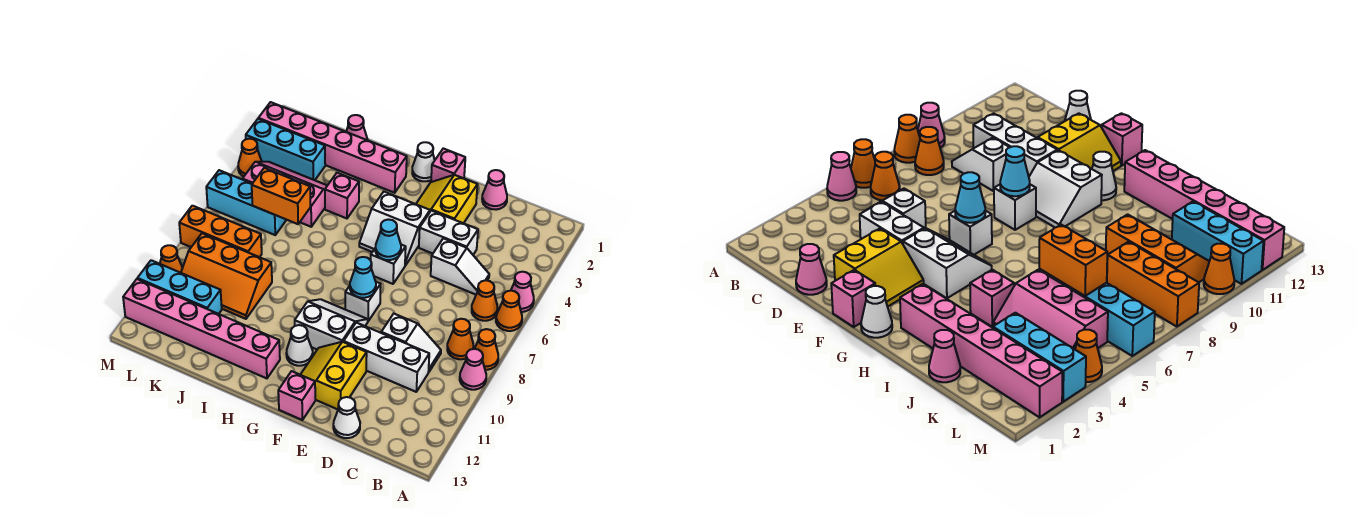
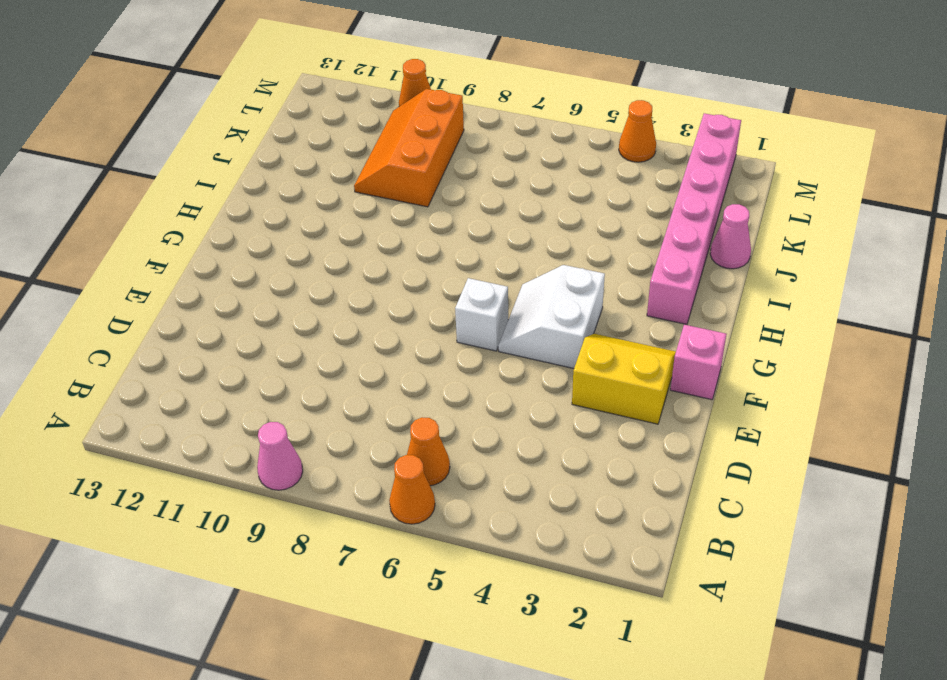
none -> pink cone A5 level 1
none -> orange cone A8 level 1
none -> orange cone B8 level 1
none -> white slope C5:D5 level 1 top D

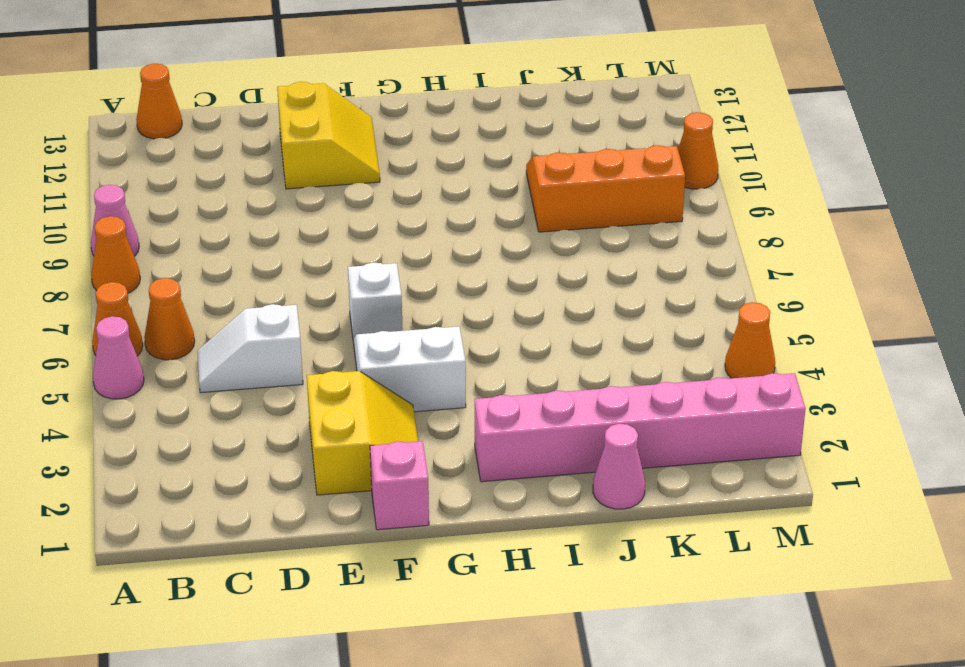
orange cone B13 level 1 -> orange cone B8 level 1
none -> white slope C9:D9 level 1 top D
none -> white brick C10:E10 level 1
none -> pink cone D1 level 1
none -> white brick D4:E4 level 1

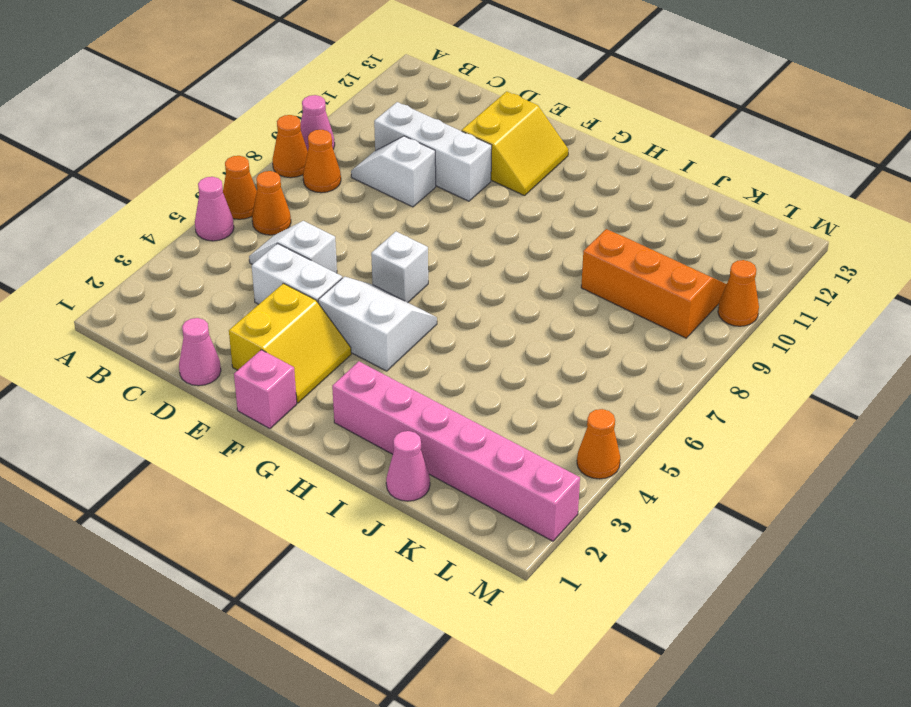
none -> white cone D13 level 1
none -> white brick F8 level 1
none -> white slope F9:G10 level 1 top 10
none -> pink brick F13 level 1

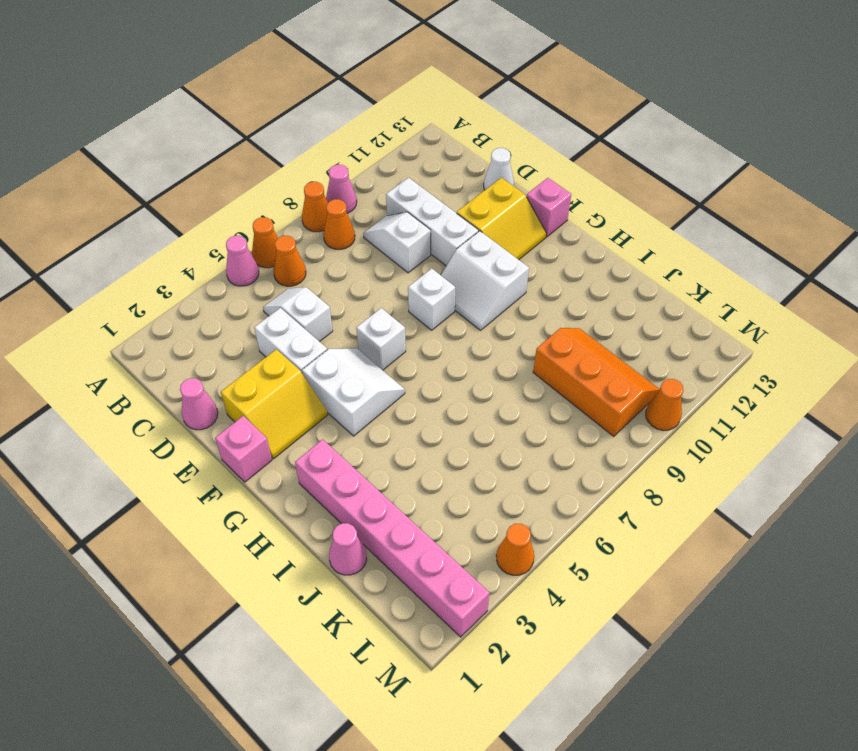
none -> white cone G1 level 1
none -> white cone G11 level 1
none -> pink brick H12:M12 level 1
none -> pink brick I4 level 1

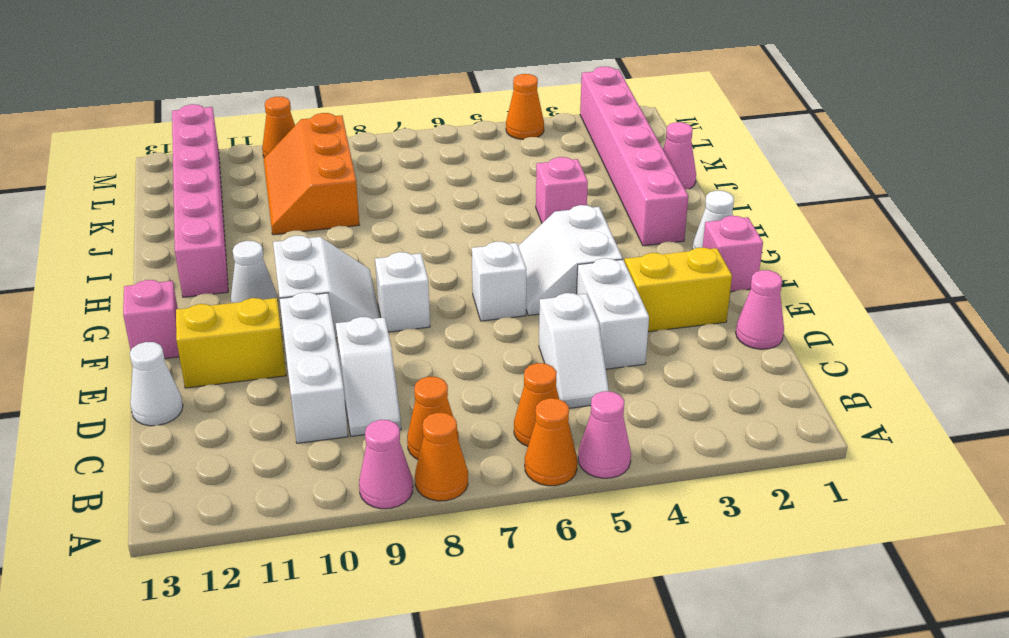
none -> pink slope J4:L5 level 1 top 5
none -> cyan brick K3:M3 level 1
none -> cyan brick K6:M6 level 1
none -> orange brick K8:M8 level 1

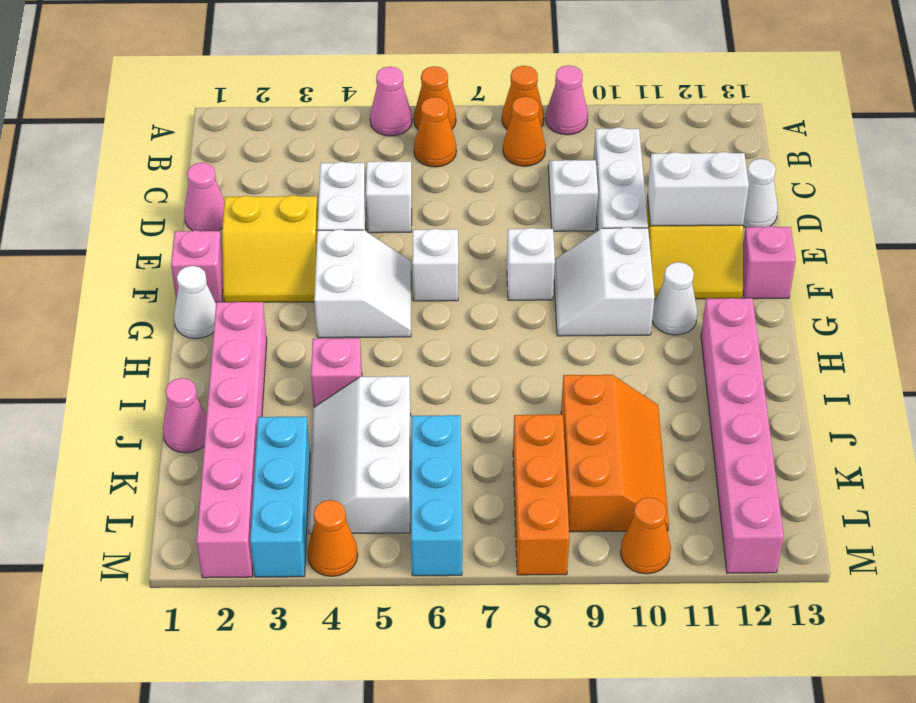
white brick E11:E12 level 2 -> none
white slope J4:L5 level 1 top 5 -> pink slope J4:L5 level 1 top 5
none -> cyan brick K11:M11 level 1
none -> cyan cone F6 level 2
none -> cyan cone F8 level 2
none -> orange brick J6:K6 level 2

